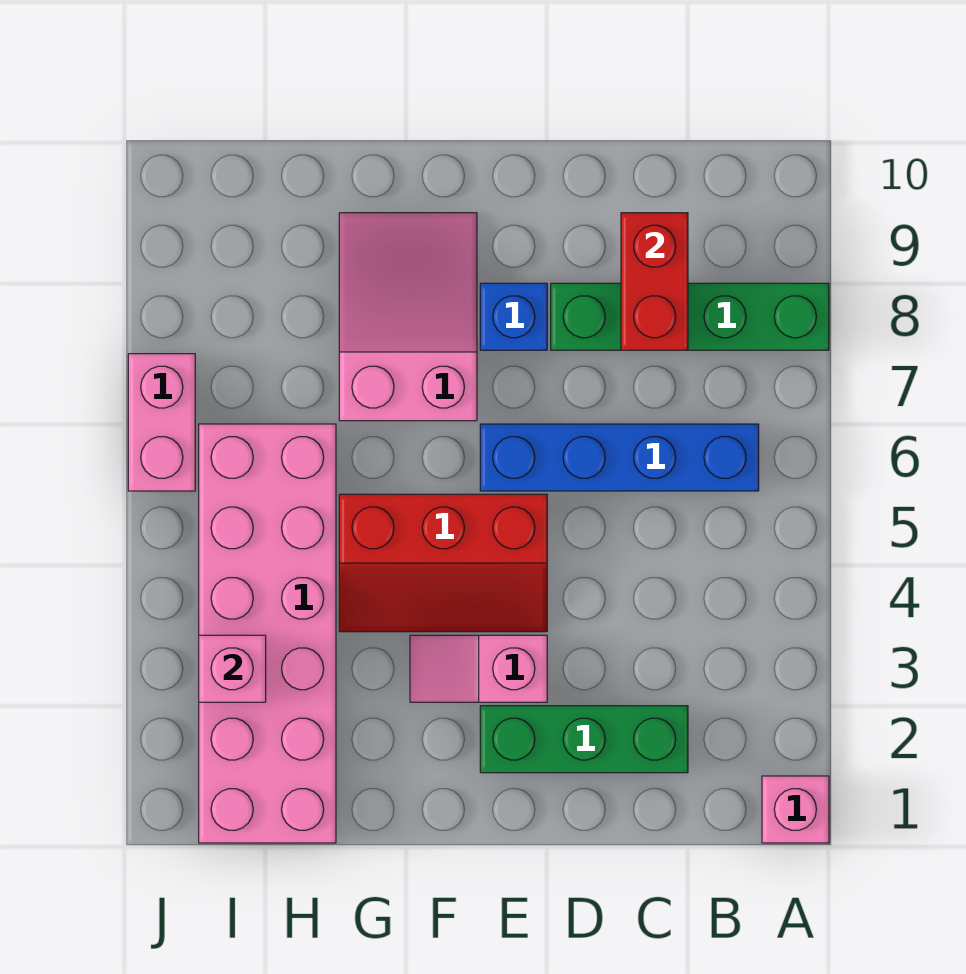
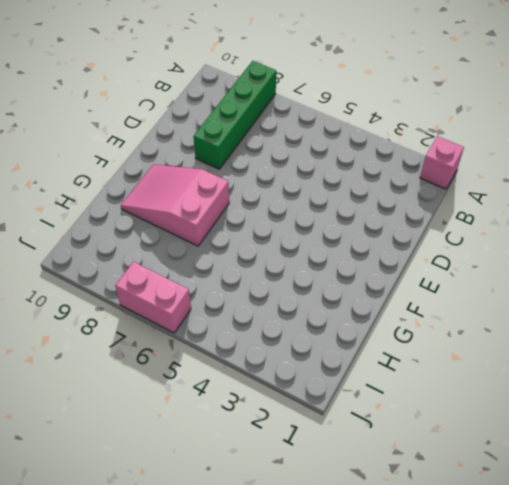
none -> blue brick B6:E6 level 1
none -> green brick C2:E2 level 1
none -> pink slope E3:F3 level 1 top E

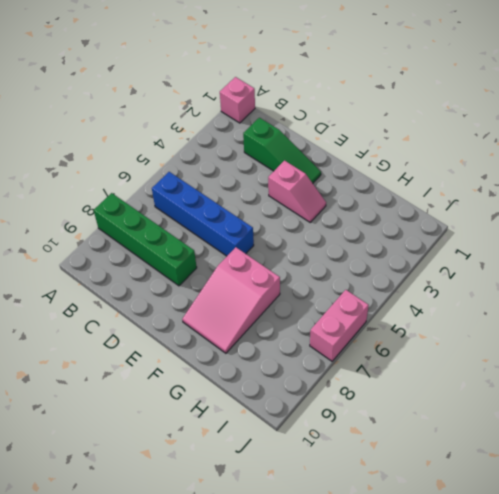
green slope C2:E2 level 1 top C -> green brick C2:E2 level 1
none -> red slope E4:G5 level 1 top 5
none -> blue brick E8 level 1
none -> pink brick H1:I6 level 1

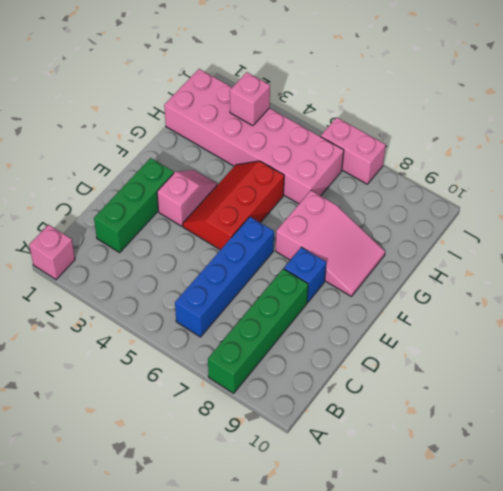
none -> red brick C8:C9 level 2

